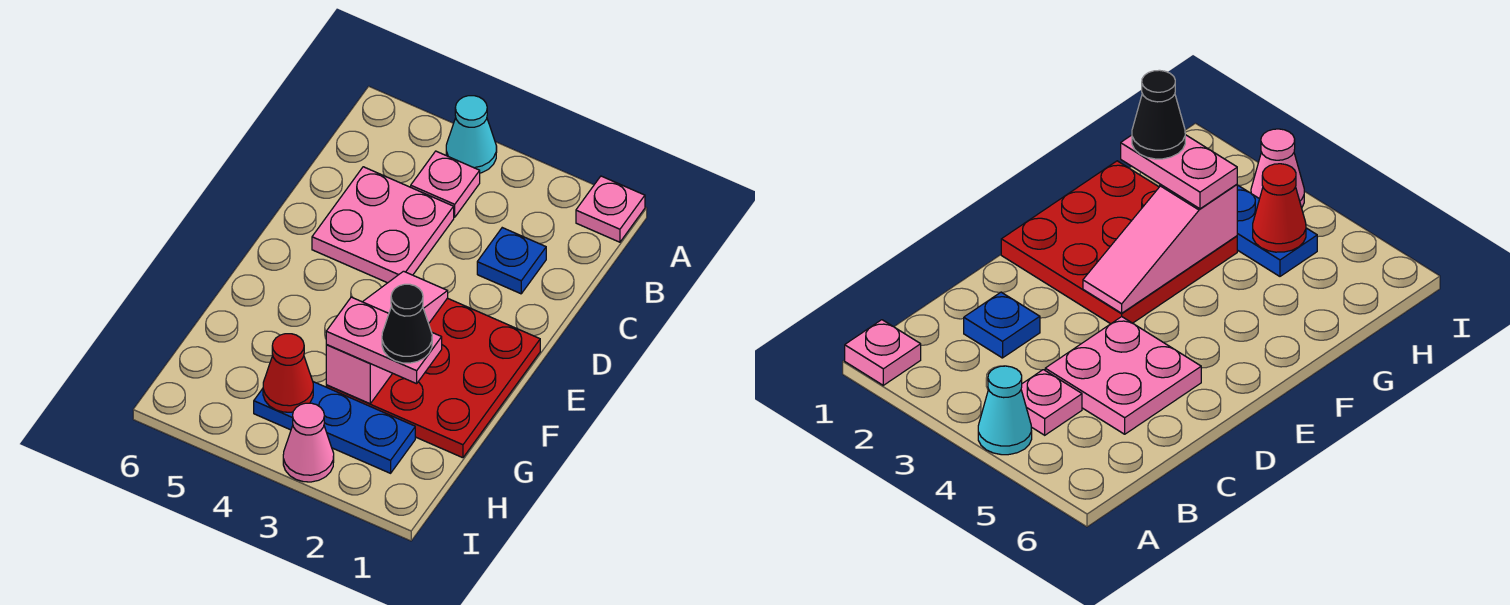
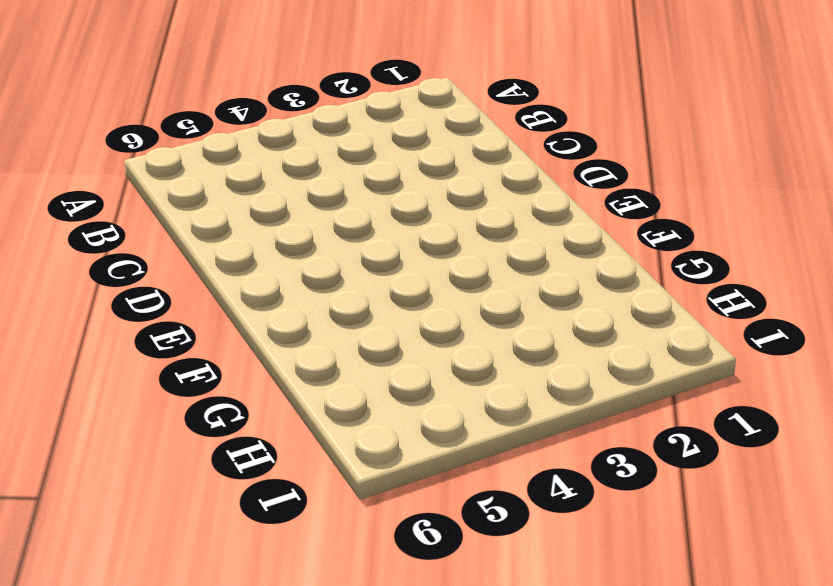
none -> pink plate A1 level 1
none -> cyan cone A4 level 1
none -> pink plate B4 level 1

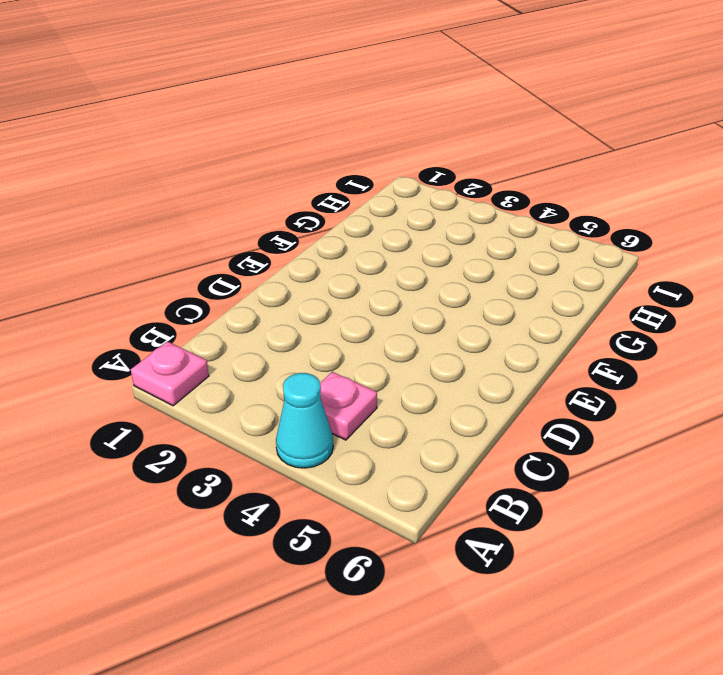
none -> blue plate C2 level 1
none -> pink plate C4:D5 level 1
none -> red plate E1:G3 level 1

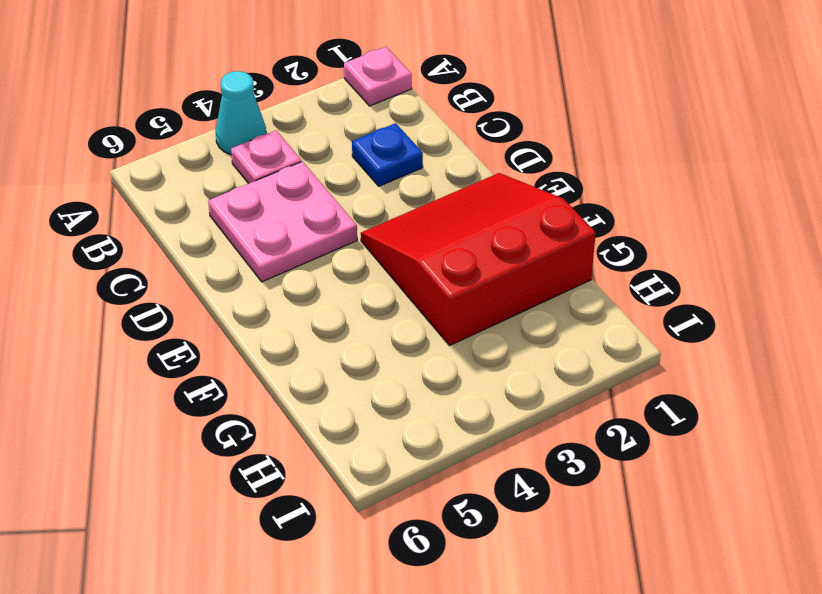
red slope E1:G3 level 1 top G -> red plate E1:G3 level 1
none -> blue plate H2:H4 level 1
none -> pink cone I3 level 1
none -> pink slope E3:G3 level 2 top G

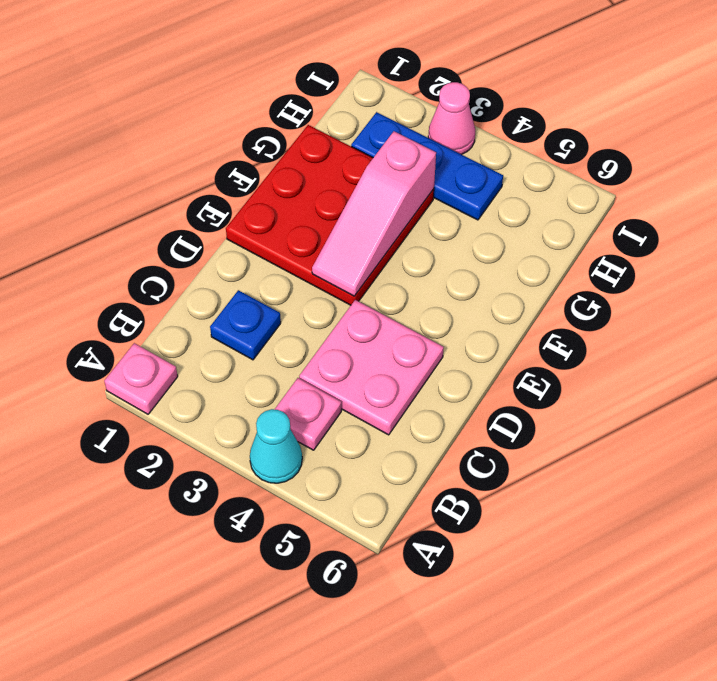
none -> red cone H4 level 2
none -> pink plate G2:G3 level 3
none -> black cone G2 level 4

